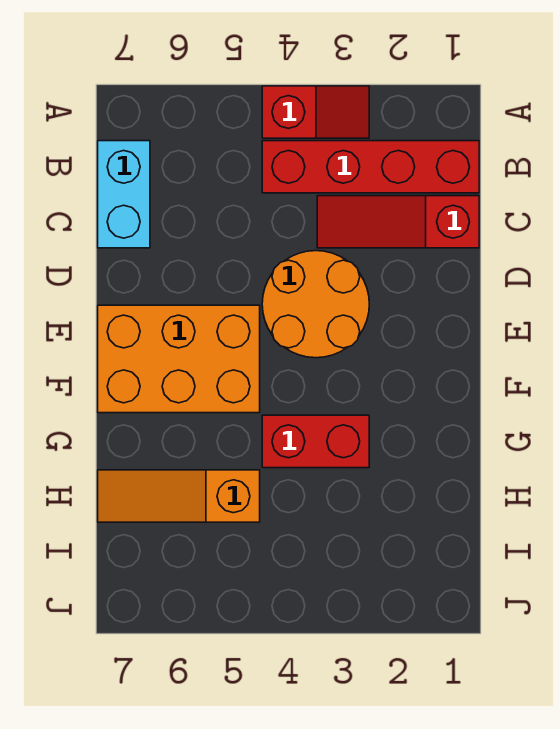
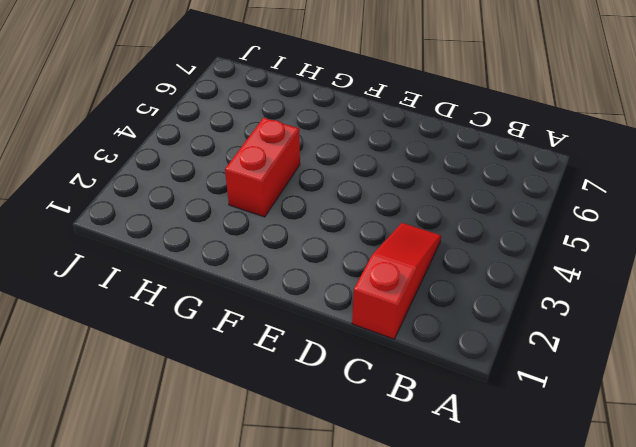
none -> red slope A3:A4 level 1 top 4
none -> red brick B1:B4 level 1

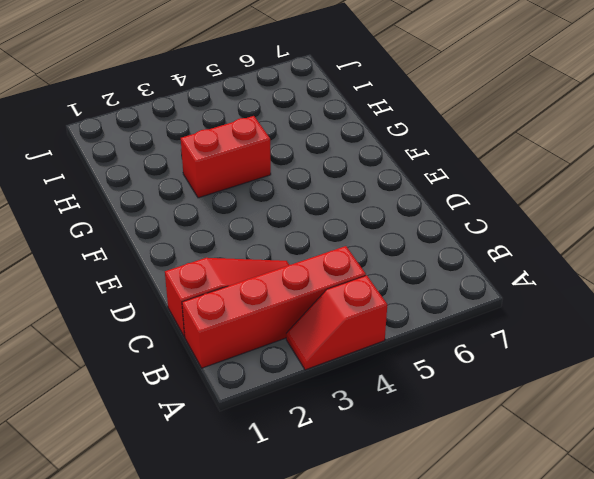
none -> cyan brick B7:C7 level 1
none -> orange round brick D3:E4 level 1

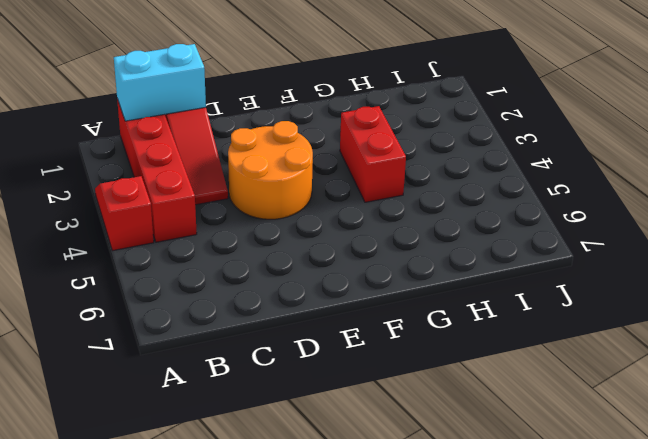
cyan brick B1:C1 level 2 -> cyan brick B7:C7 level 1
none -> orange brick E5:F7 level 1
none -> orange slope H5:H7 level 1 top 5

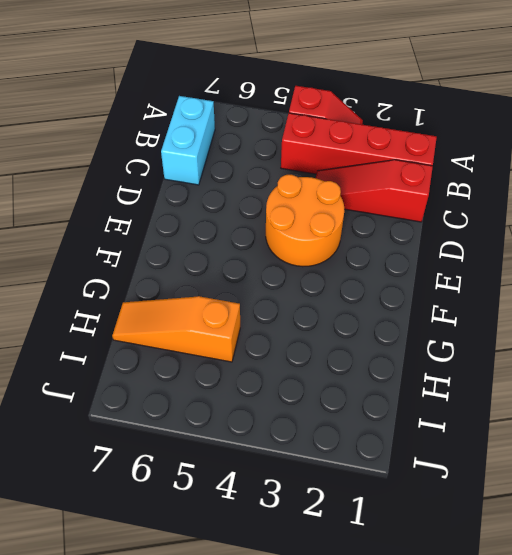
none -> orange brick E5:F7 level 1
none -> red brick G3:G4 level 1

